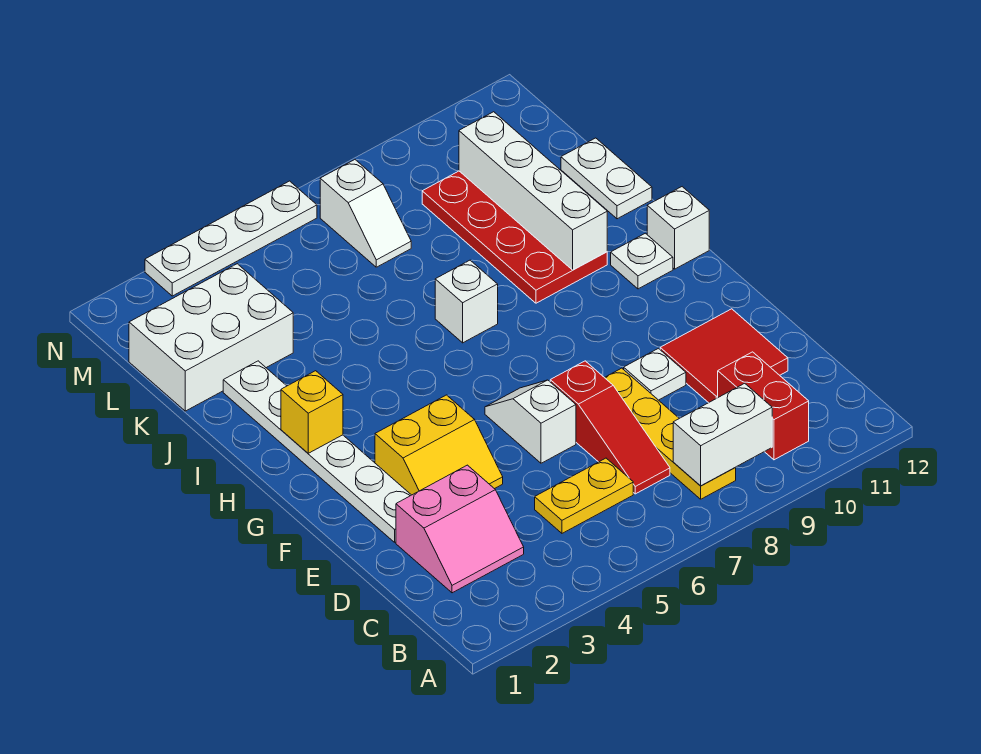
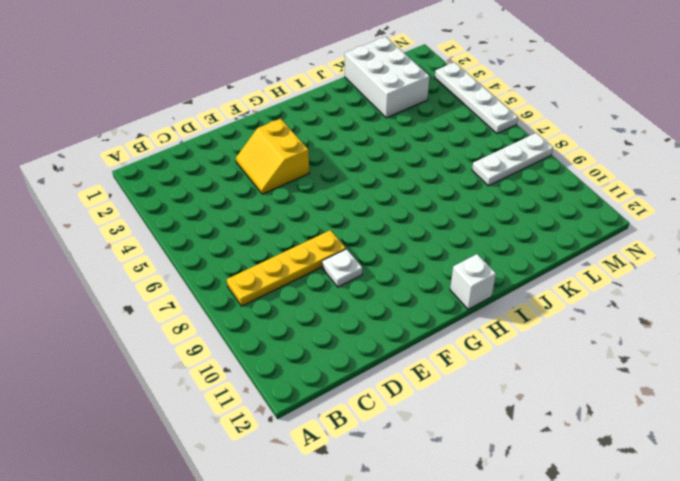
white plate L8:N8 level 1 -> none
none -> red brick B10:C10 level 1
none -> pink slope C2:D3 level 1 top D
none -> yellow plate C5:C6 level 1

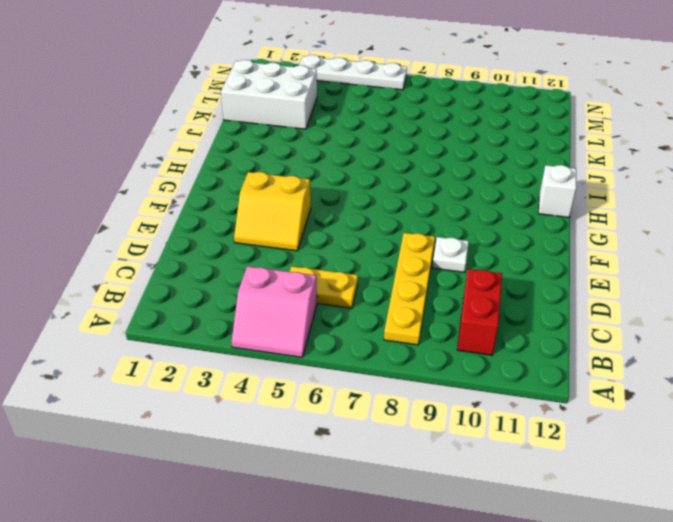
pink slope A4:B5 level 1 top B -> pink slope C2:D3 level 1 top D
none -> red slope C7:E7 level 1 top E
none -> red tile D10:E11 level 1
none -> white plate E2:J2 level 1

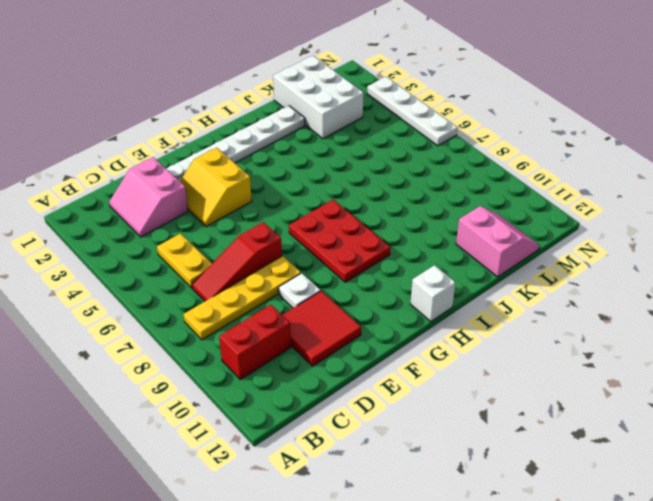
red plate G7:H9 level 1 -> none
pink slope K11:L12 level 1 top K -> white plate J12:K12 level 1
none -> white slope E6:F6 level 1 top E
none -> white plate H11 level 1
none -> white brick I7 level 1

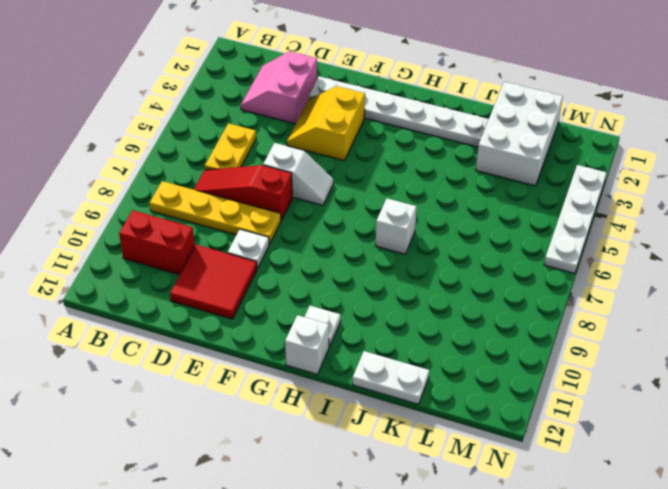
none -> red plate I9:L10 level 1
none -> white slope L7:M7 level 1 top M
none -> white brick B8:B9 level 2

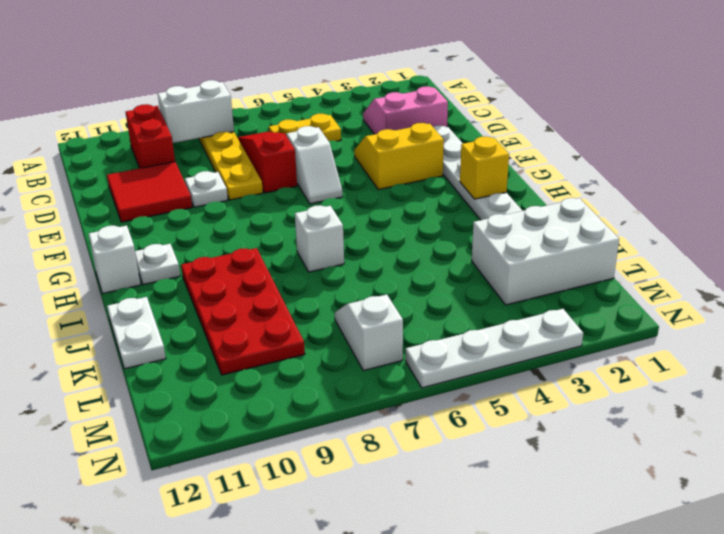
none -> white brick I10:L10 level 2

